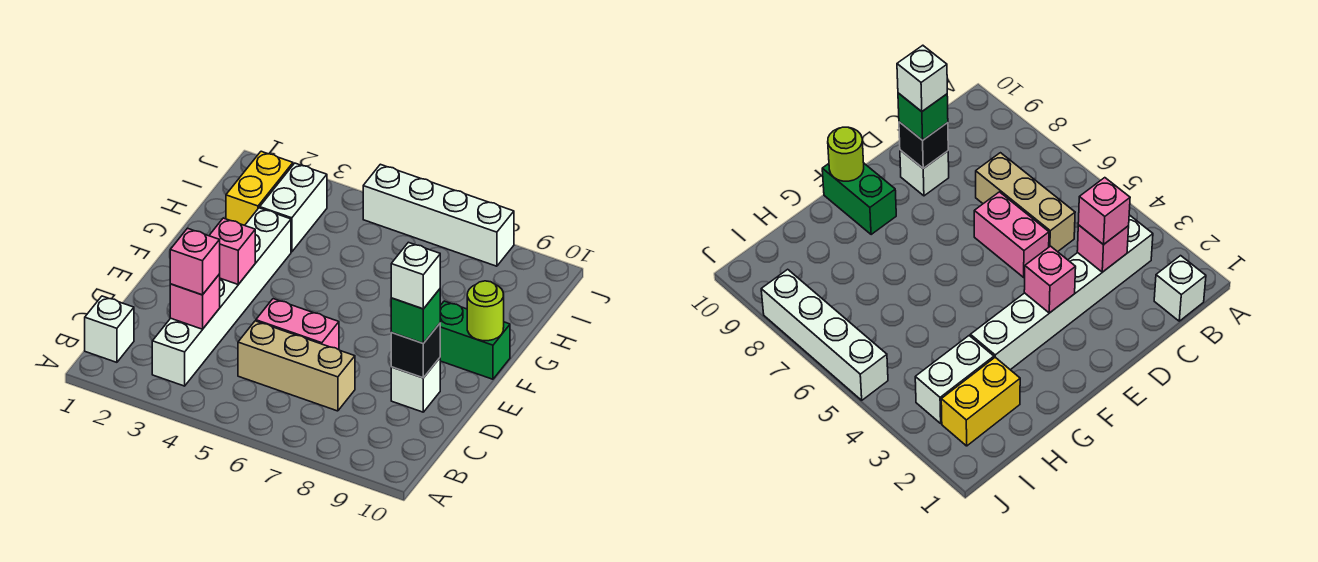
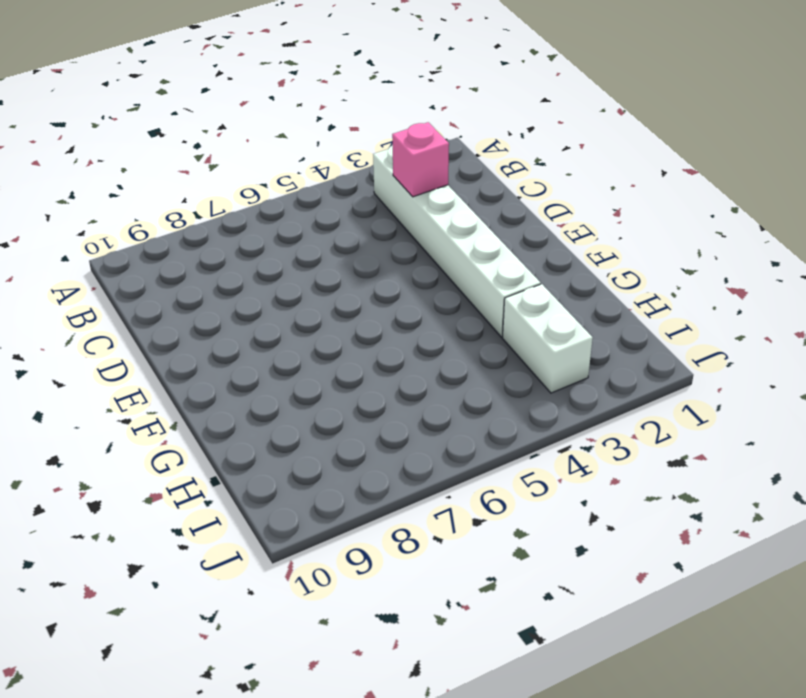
none -> white brick B1 level 1
none -> tan brick C5:C7 level 1
none -> pink brick D5:D6 level 1

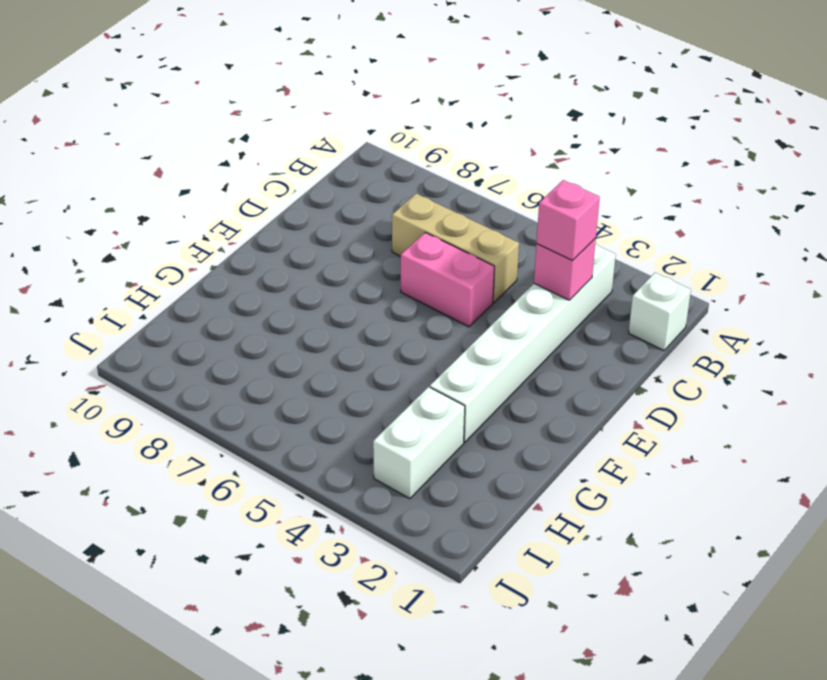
none -> white brick D9 level 1
none -> green brick F9:F10 level 1
none -> yellow brick H2:I2 level 1

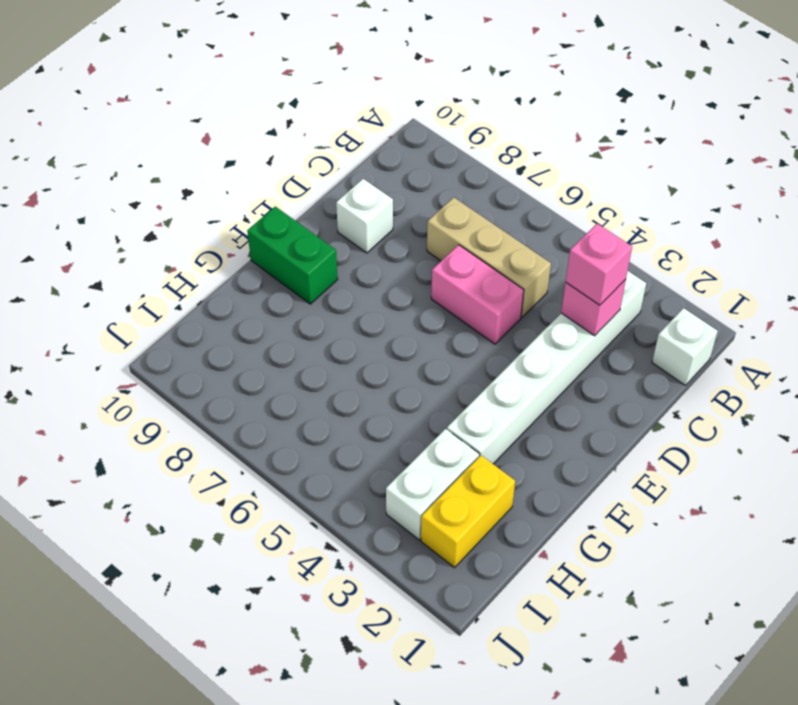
none -> white brick J5:J8 level 1
none -> black brick D9 level 2
none -> pink brick E3 level 2

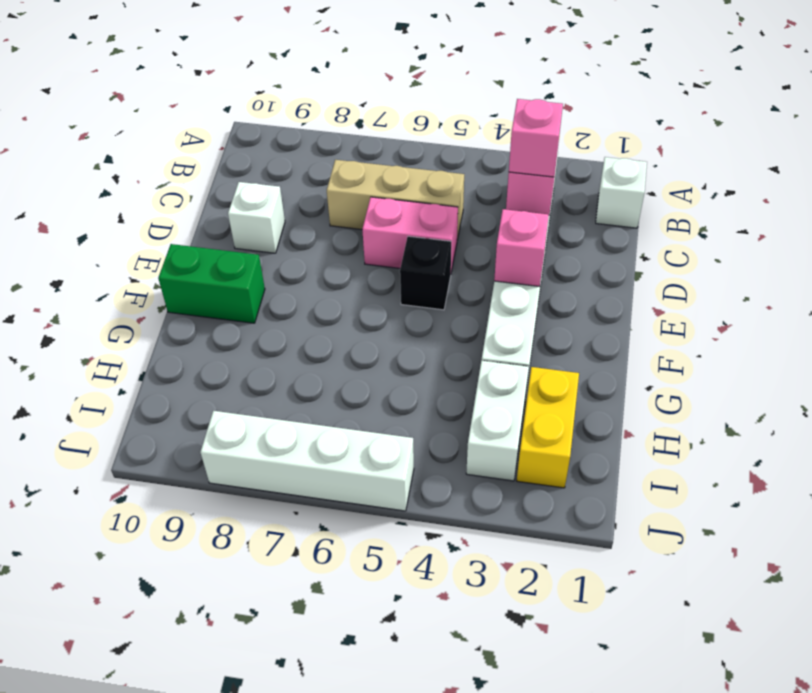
black brick E5 level 1 -> black brick D9 level 2
none -> lime round brick F10 level 2
none -> green brick D9 level 3
none -> white brick D9 level 4

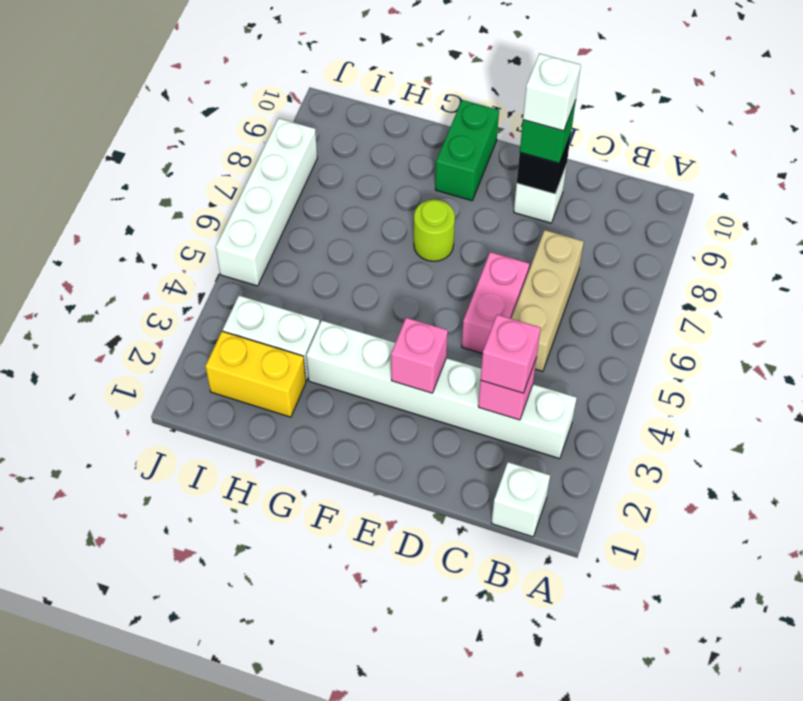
lime round brick F7 level 1 -> lime round brick F10 level 2

